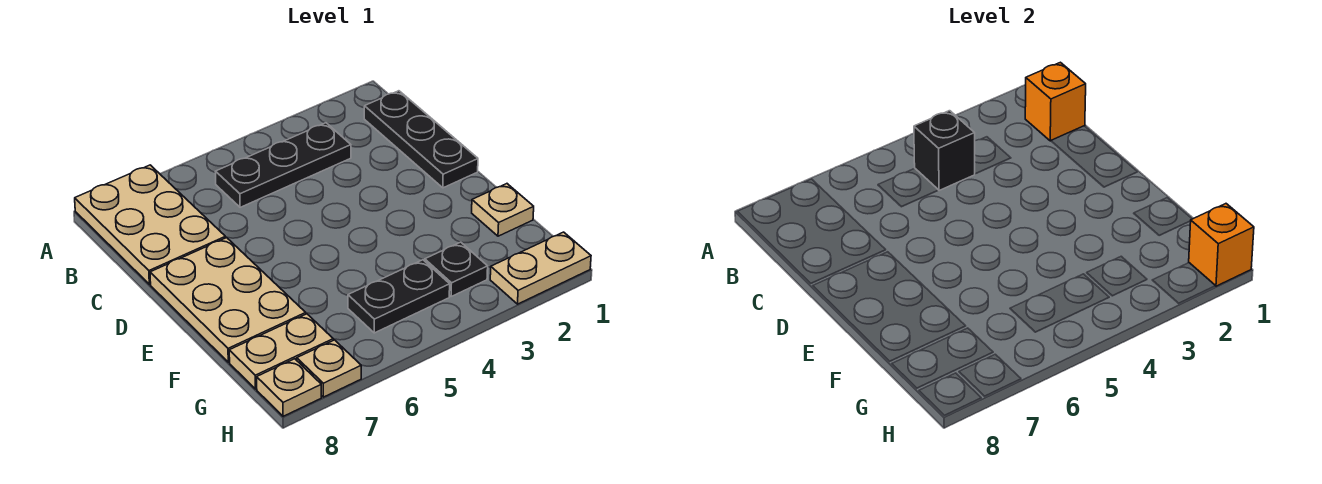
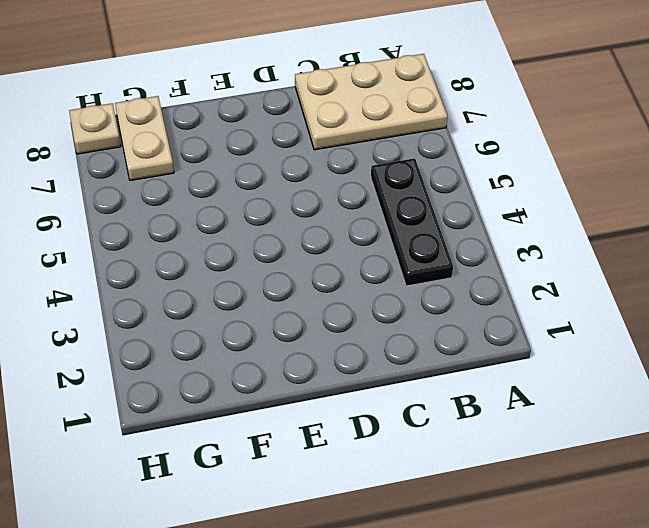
none -> black plate B1:D1 level 1
none -> tan plate D7:F8 level 1
none -> tan plate F1 level 1

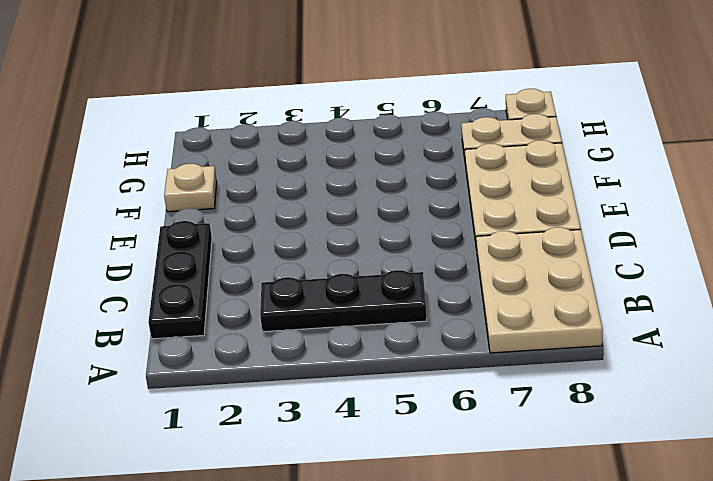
none -> black plate G3 level 1
none -> black plate G4:G5 level 1
none -> tan plate H1:H2 level 1

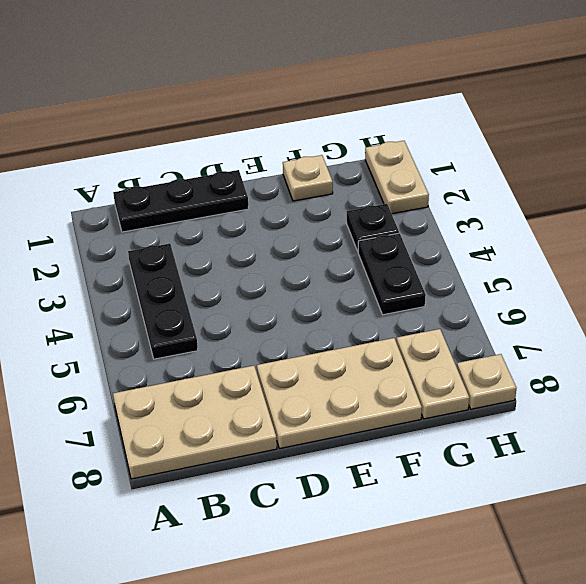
none -> tan plate H7 level 1
none -> orange brick B1 level 2
none -> black brick B4 level 2

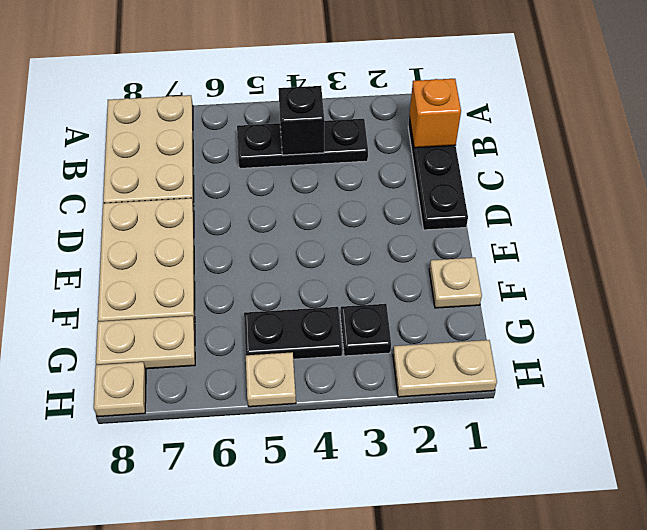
tan plate H5 level 1 -> tan plate H7 level 1
none -> orange brick H1 level 2

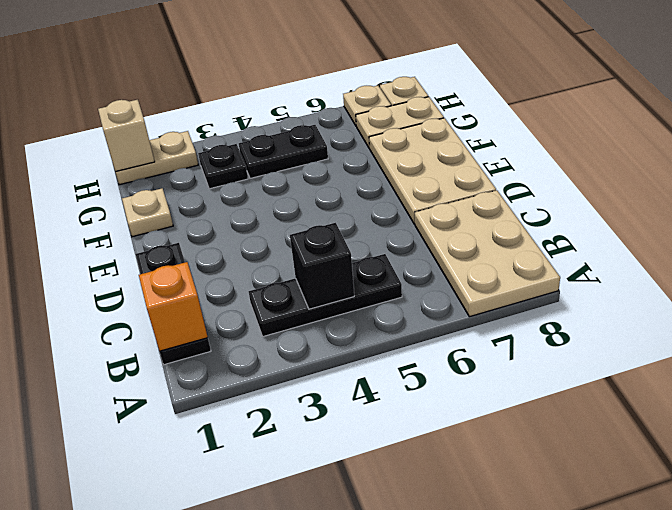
tan brick H1 level 2 -> orange brick H1 level 2

